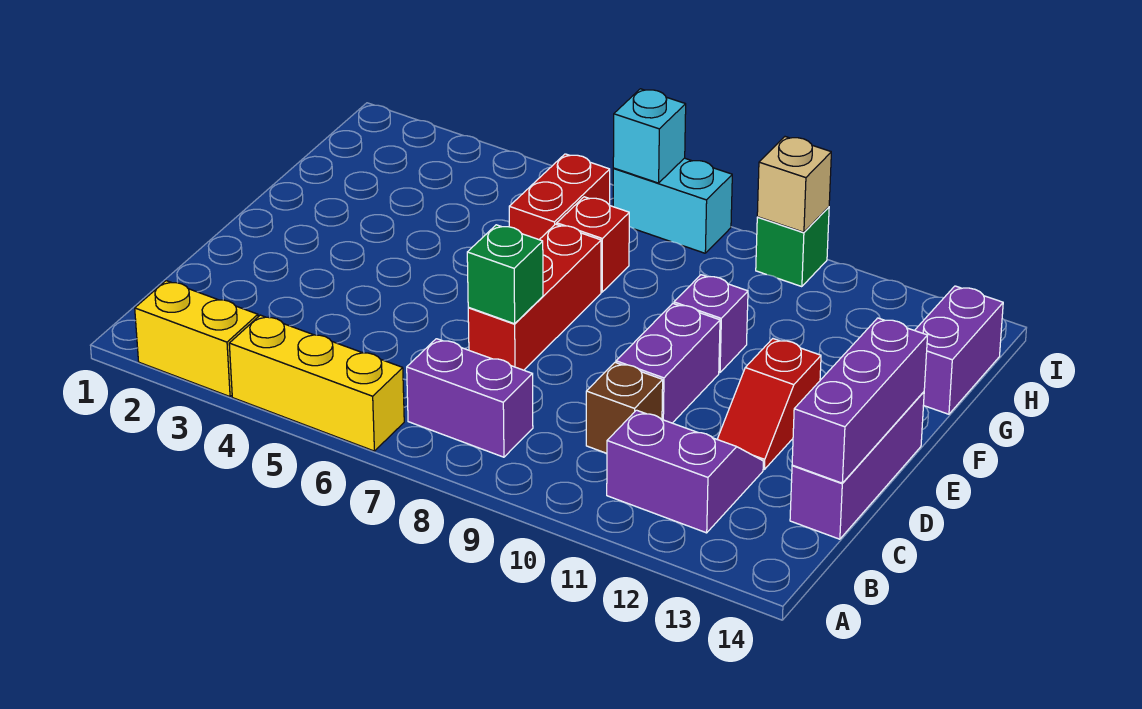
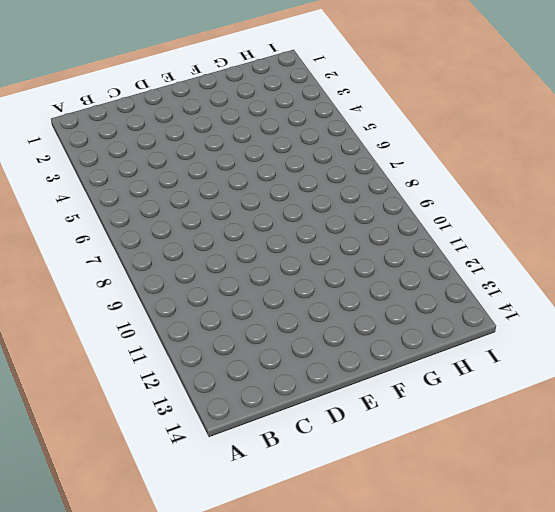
none -> yellow brick A2:A3 level 1
none -> yellow brick A4:A6 level 1
none -> purple brick B7:B8 level 1

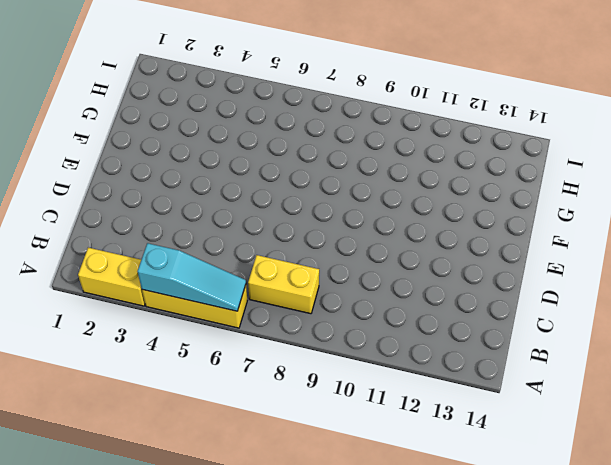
cyan slope A4:A6 level 2 top 4 -> none
yellow brick B7:B8 level 1 -> purple brick B7:B8 level 1
none -> purple slope B11:C12 level 1 top B
none -> brown brick C10 level 1
none -> purple brick C14:E14 level 1

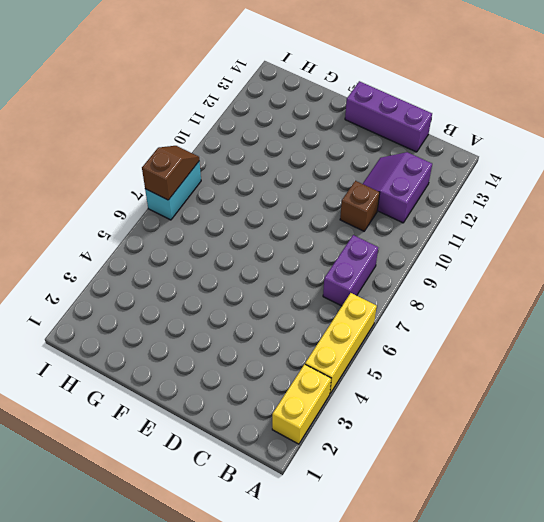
brown slope I7:I8 level 2 top 7 -> cyan brick I7 level 2
none -> red brick D7:F7 level 1
none -> purple brick D10:E10 level 1
none -> red slope D12:E12 level 1 top E

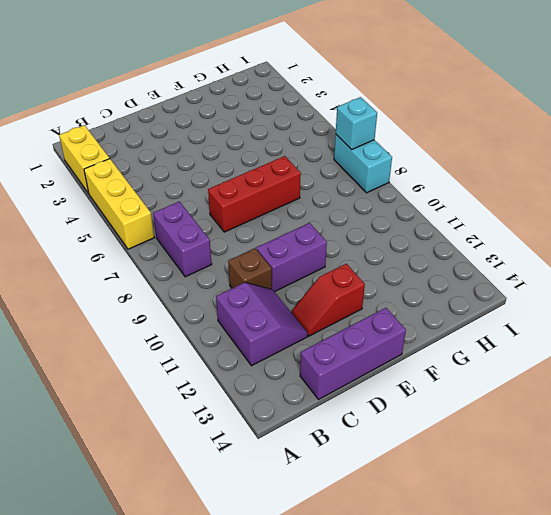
none -> purple brick F10 level 1
none -> red brick G6:H6 level 1
none -> red brick G7 level 1

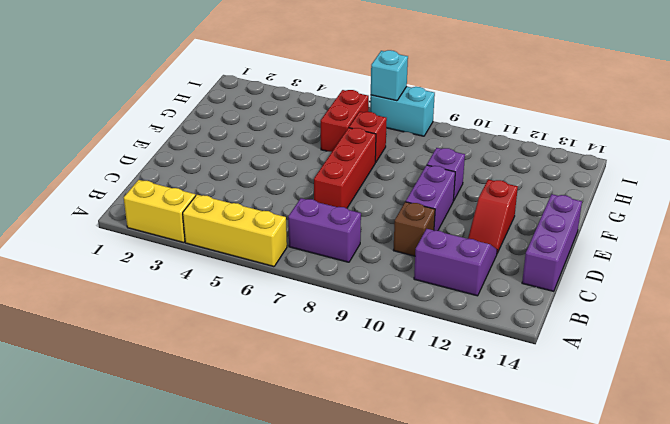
none -> purple brick G14:H14 level 1
none -> green brick I10 level 1
none -> purple brick C14:E14 level 2

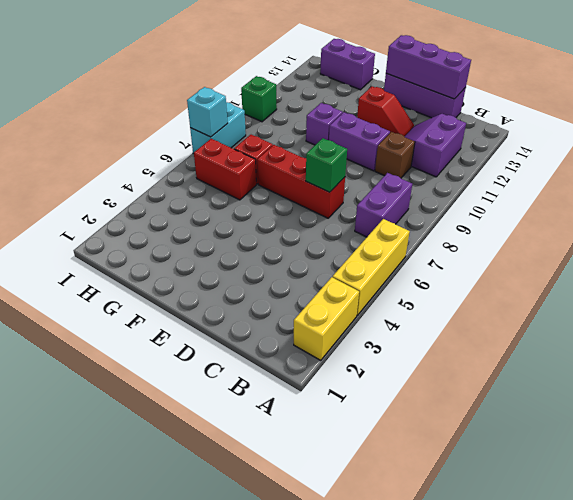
none -> tan brick I10 level 2

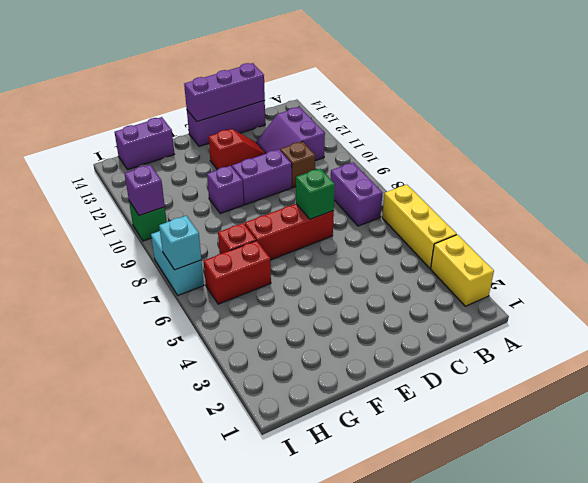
purple brick I10 level 2 -> tan brick I10 level 2

